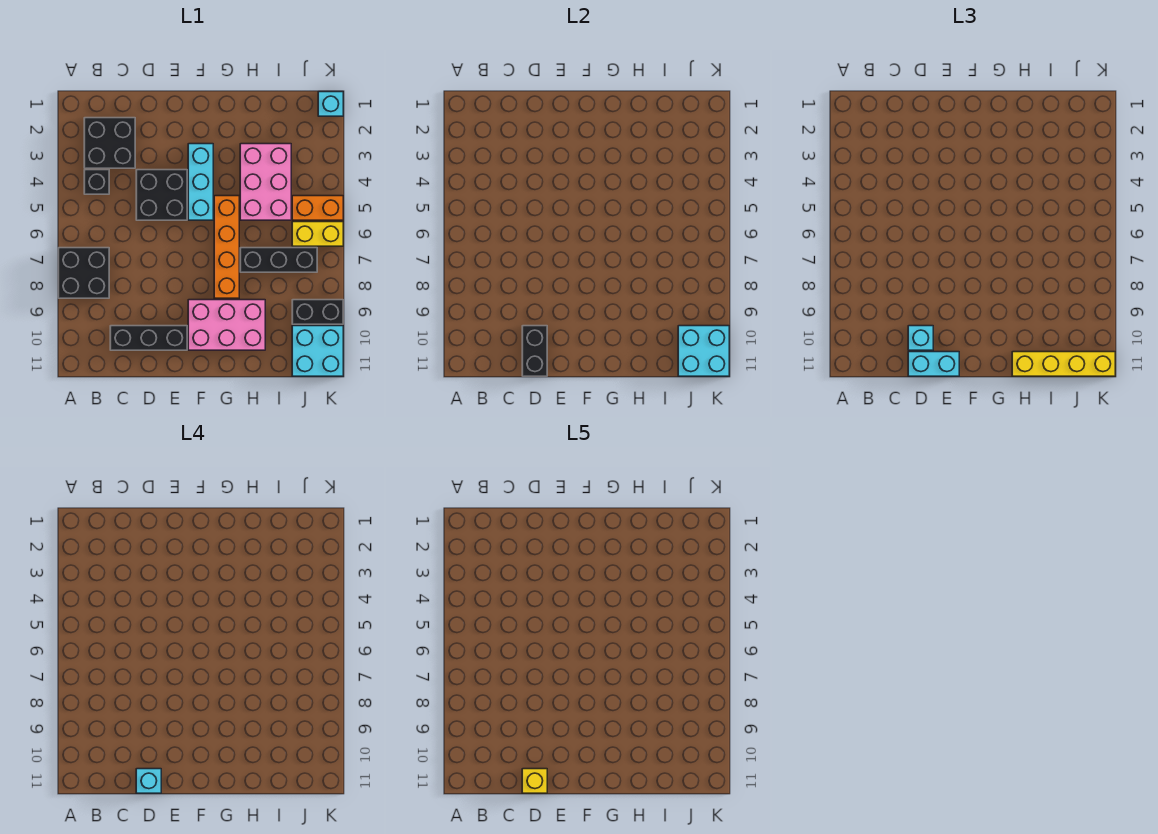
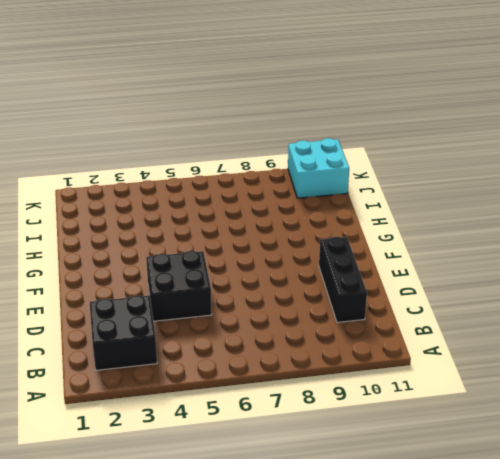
none -> black brick A7:B8 level 1
none -> black brick B4 level 1
none -> cyan brick F3:F5 level 1

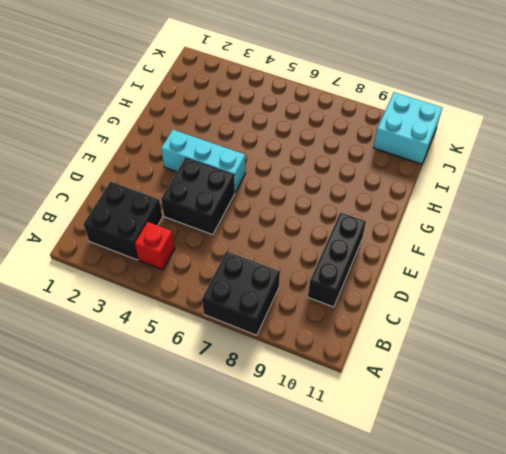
red brick B4 level 1 -> black brick B4 level 1
none -> pink brick F9:H10 level 1
none -> orange brick G5:G8 level 1
none -> pink brick H3:I5 level 1

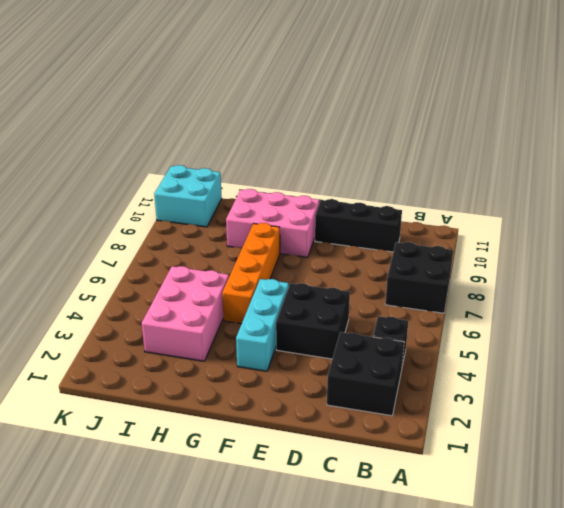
none -> black brick H7:J7 level 1
none -> orange brick J5:K5 level 1
none -> yellow brick J6:K6 level 1

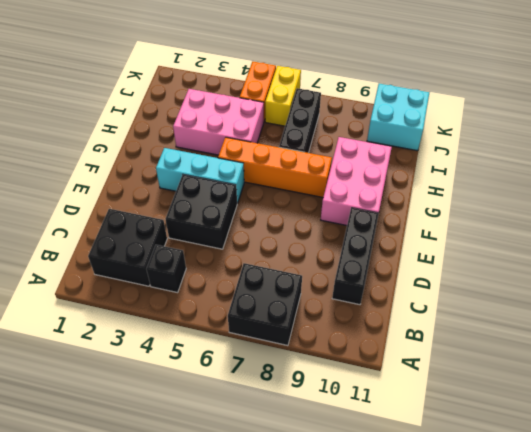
none -> black brick J9:K9 level 1
none -> cyan brick K1 level 1
none -> black brick D10:D11 level 2

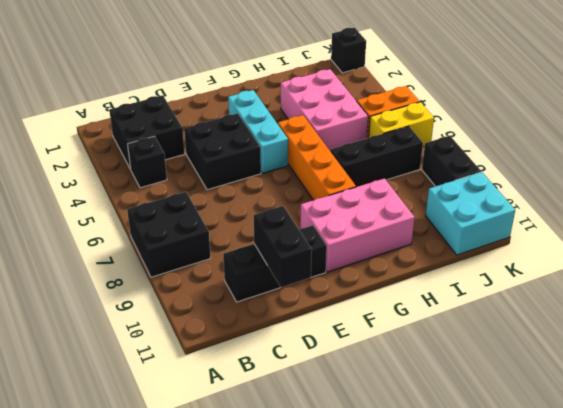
black brick K1 level 1 -> cyan brick K1 level 1
black brick K8:K9 level 1 -> black brick J9:K9 level 1
none -> cyan brick J10:K11 level 2
none -> cyan brick D10 level 3
none -> cyan brick D11:E11 level 3

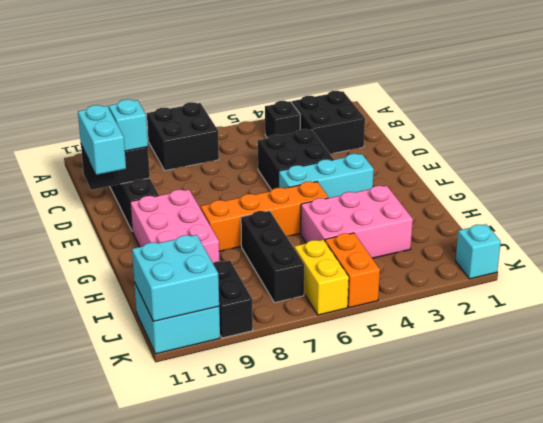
none -> yellow brick H11:K11 level 3
none -> cyan brick D11 level 4
none -> yellow brick D11 level 5

